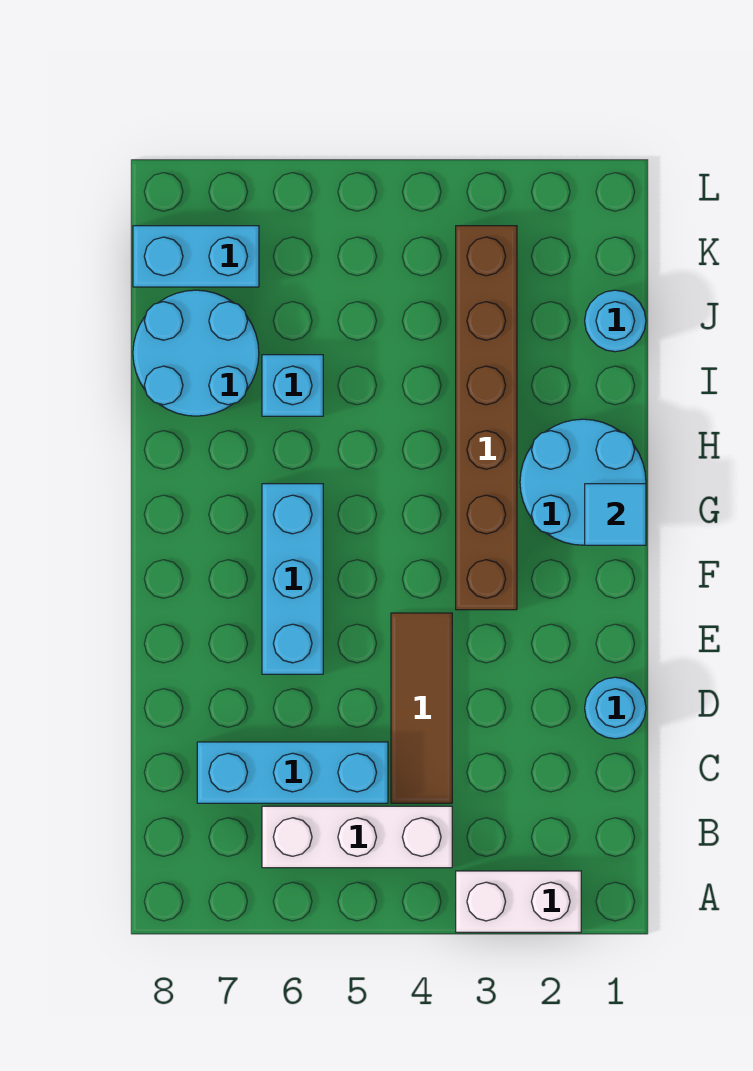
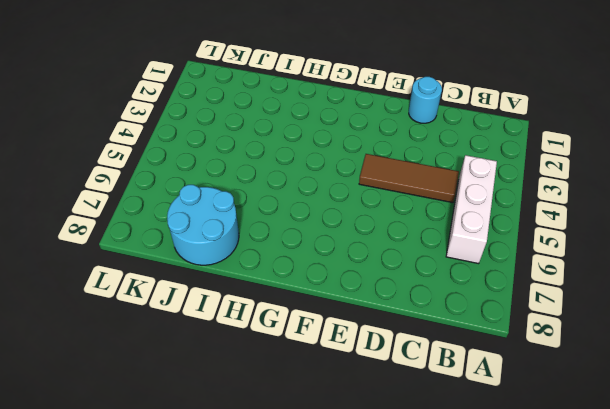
none -> white brick A2:A3 level 1
none -> cyan brick C5:C7 level 1
none -> cyan brick E6:G6 level 1

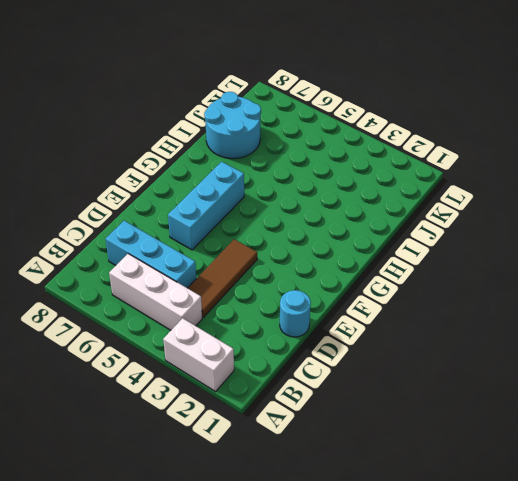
none -> brown brick F3:K3 level 1
none -> cyan round brick G1:H2 level 1
none -> cyan brick I6 level 1

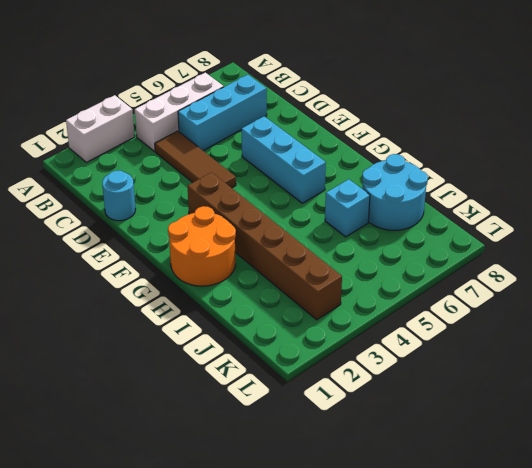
orange round brick G1:H2 level 1 -> cyan round brick G1:H2 level 1
none -> cyan round brick J1 level 1
none -> cyan brick K7:K8 level 1
none -> cyan tile G1 level 2

